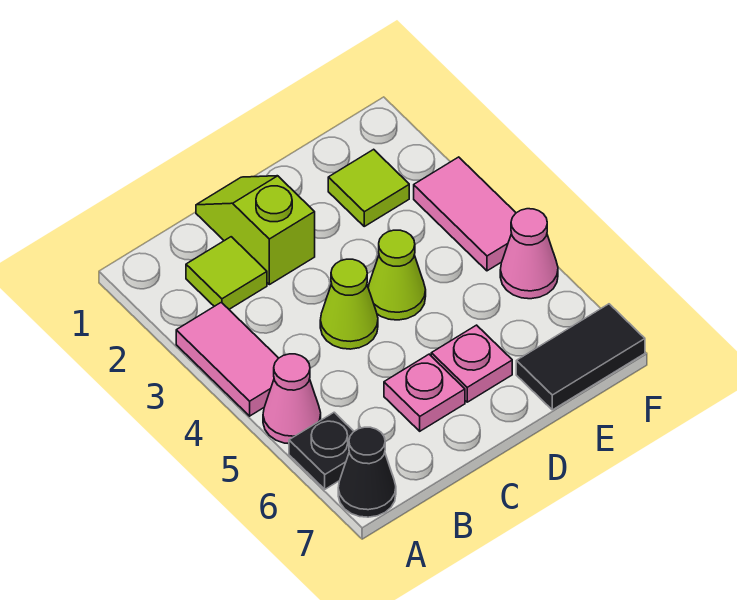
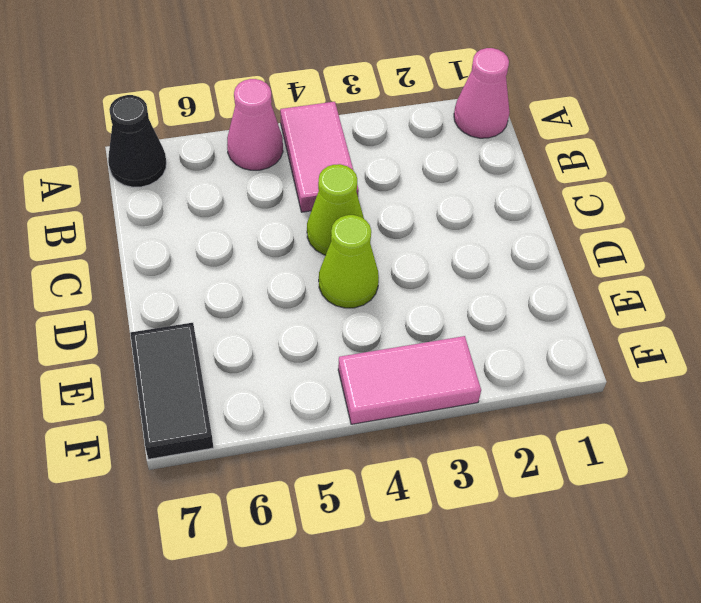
pink cone A1 level 1 -> pink cone F5 level 1
pink tile A4:B4 level 1 -> pink tile A3:A4 level 1
none -> black plate A6 level 1
none -> lime tile B2 level 1
none -> lime slope C1:C2 level 1 top 2

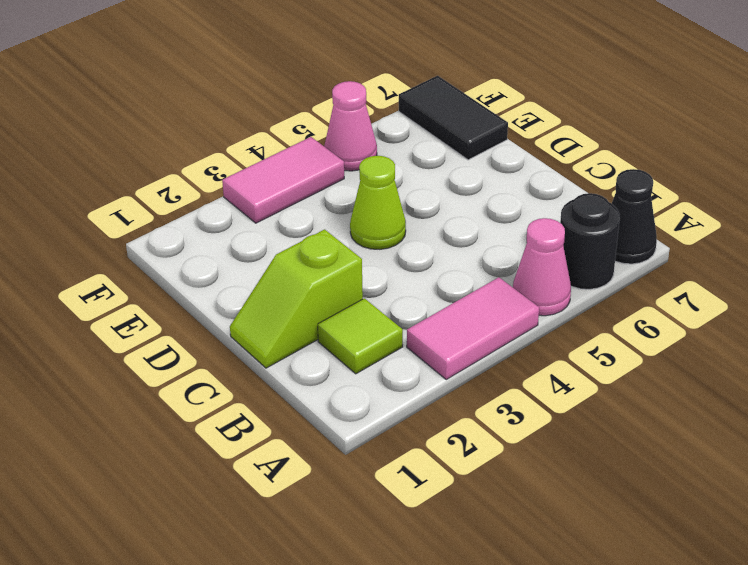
black round brick A6 level 1 -> black plate A6 level 1
none -> lime cone C4 level 1
none -> pink plate C6 level 1
none -> pink plate D6 level 1

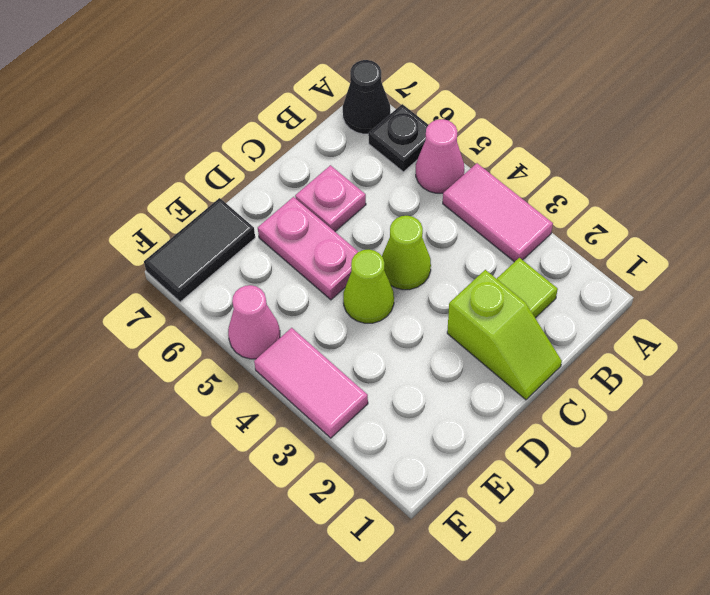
pink plate D5:D6 level 1 -> pink plate D6 level 1
none -> lime tile E2 level 1

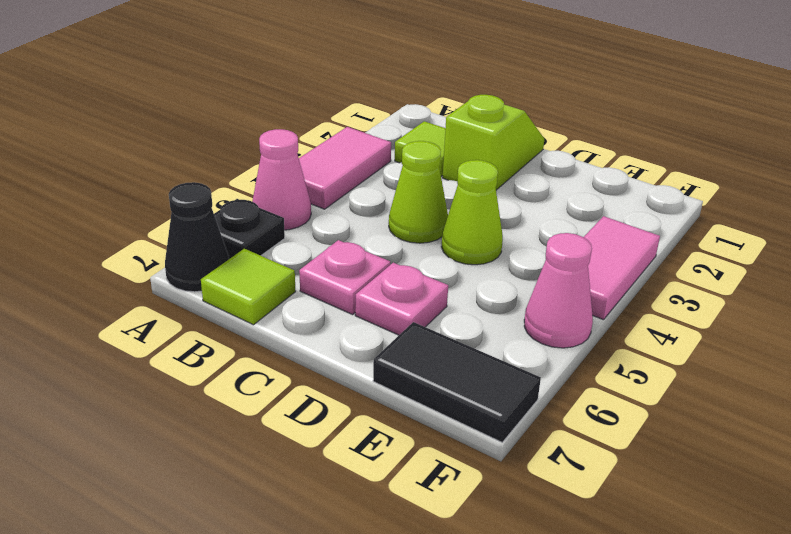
lime tile B7 level 1 -> lime tile E2 level 1

